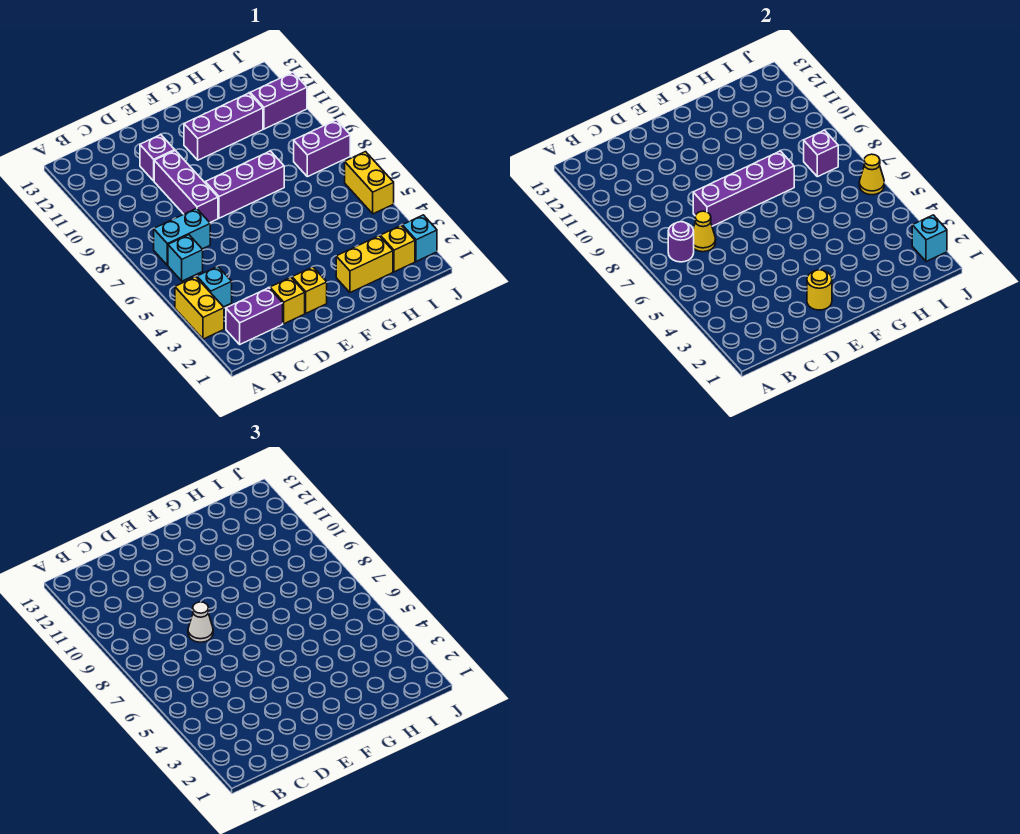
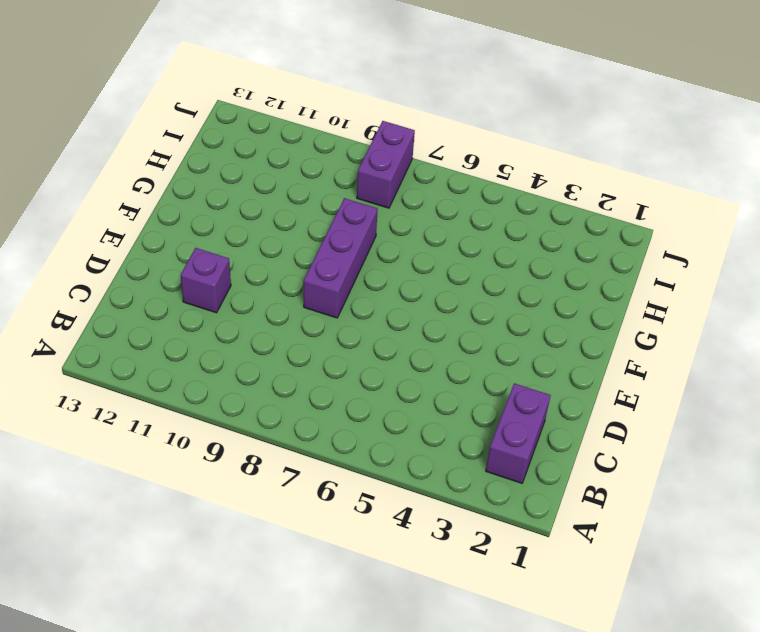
none -> yellow brick A3:A4 level 1
none -> cyan brick B4 level 1
none -> cyan brick B6 level 1

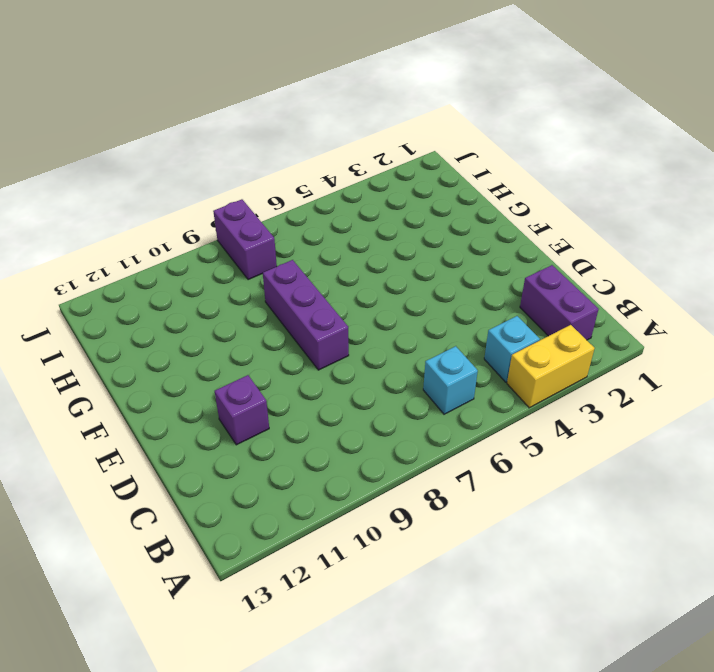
none -> cyan brick B7:C7 level 1
none -> yellow brick D2 level 1
none -> purple brick D8:D10 level 1

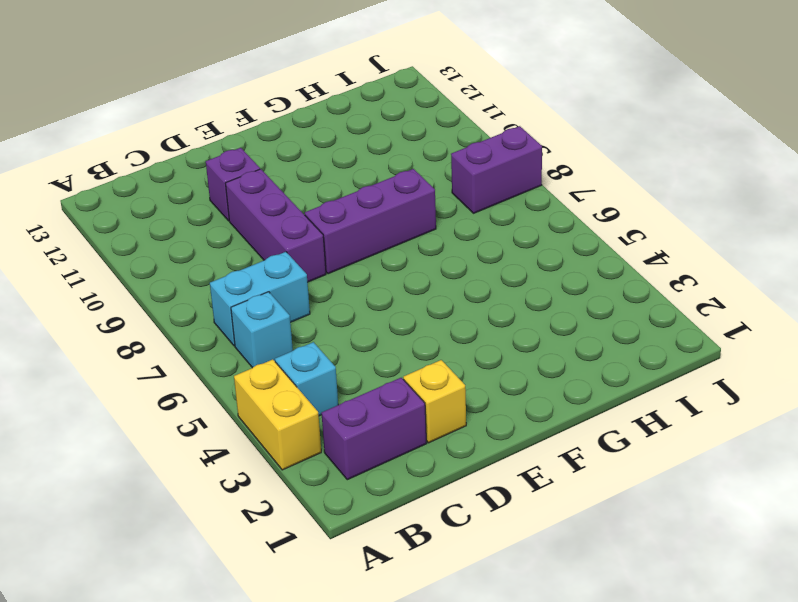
none -> yellow brick E2 level 1
none -> purple brick F11:H11 level 1
none -> yellow brick G2:H2 level 1

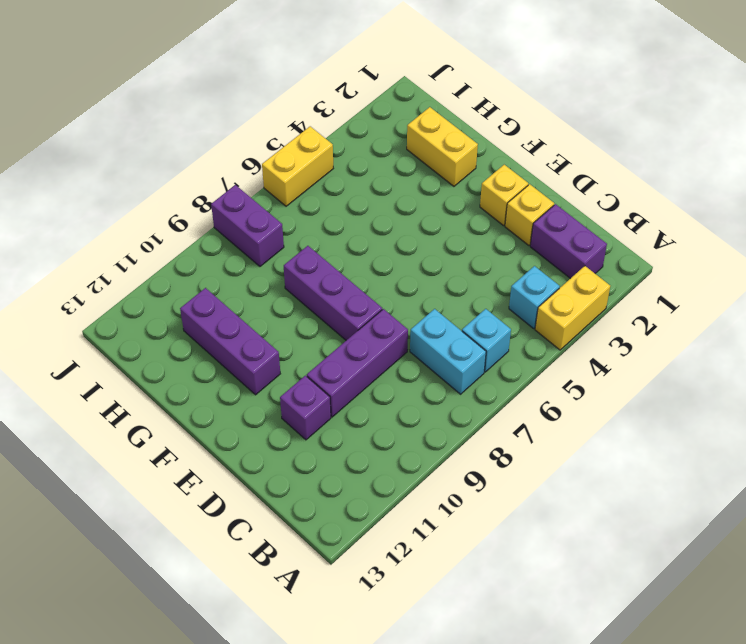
none -> yellow brick I2 level 1
none -> purple brick I11:J11 level 1
none -> cyan brick J2 level 1

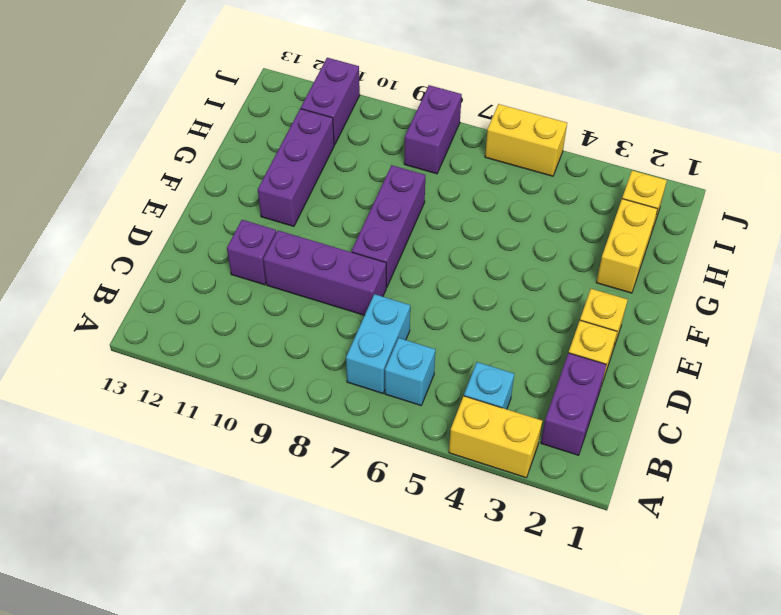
none -> cyan brick J2 level 1
none -> purple round brick B7 level 2
none -> yellow cone C7 level 2

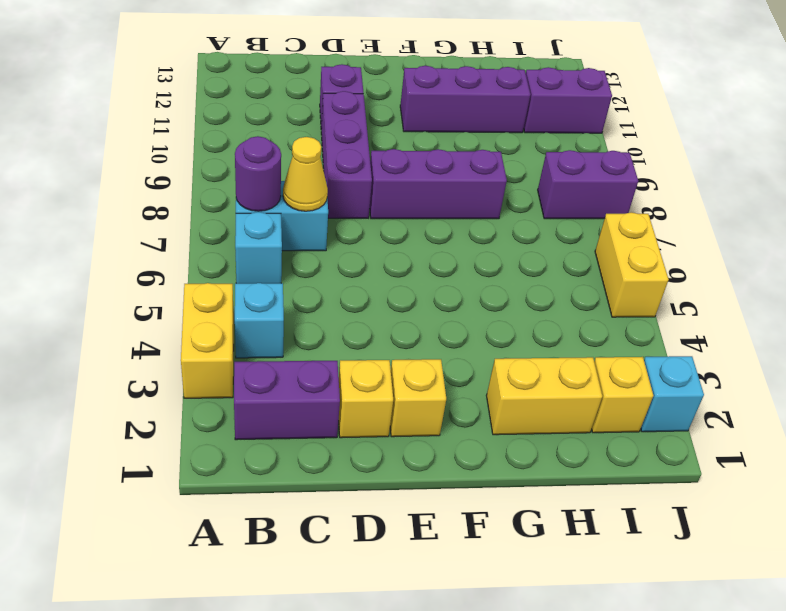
none -> purple brick D8:G8 level 2
none -> yellow round brick E2 level 2
none -> purple brick I8 level 2

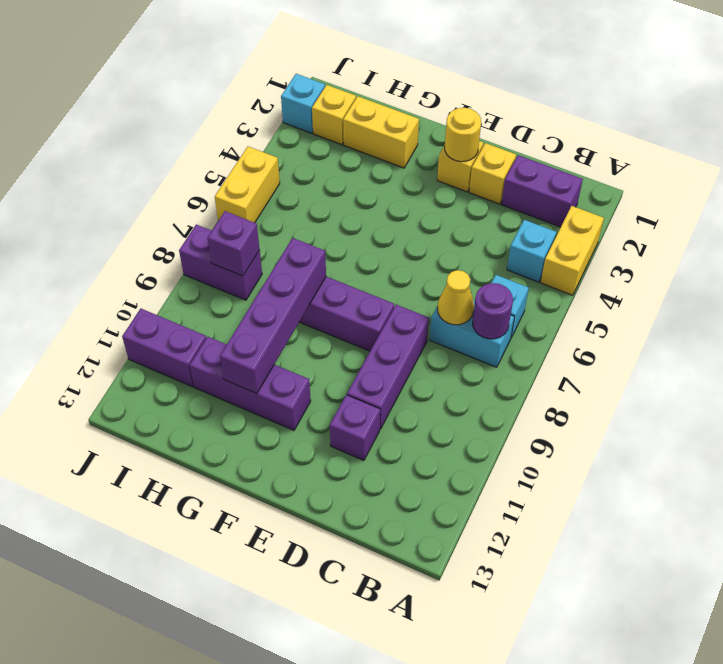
purple brick G8:G11 level 2 -> purple brick D8:G8 level 2
none -> cyan brick J2 level 2
none -> yellow cone J6 level 2
none -> white cone D8 level 3

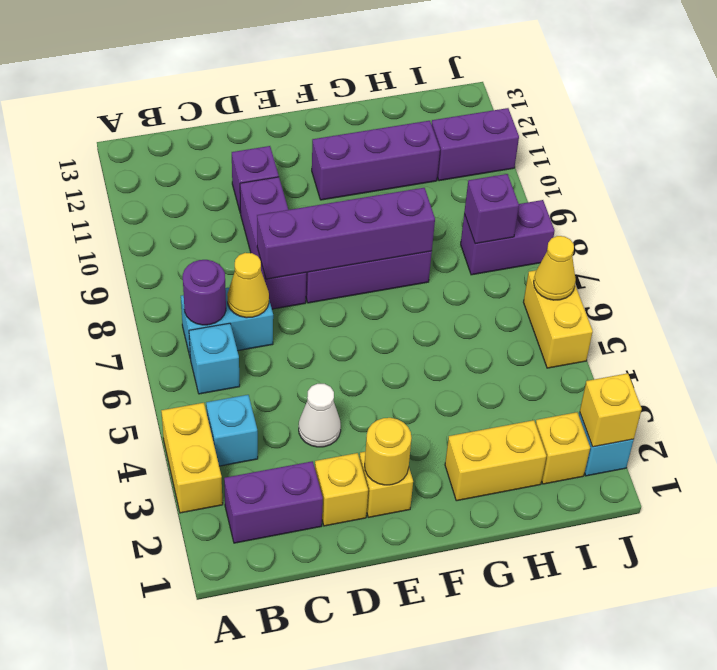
white cone D4 level 1 -> white cone D8 level 3
yellow brick J2 level 2 -> cyan brick J2 level 2

